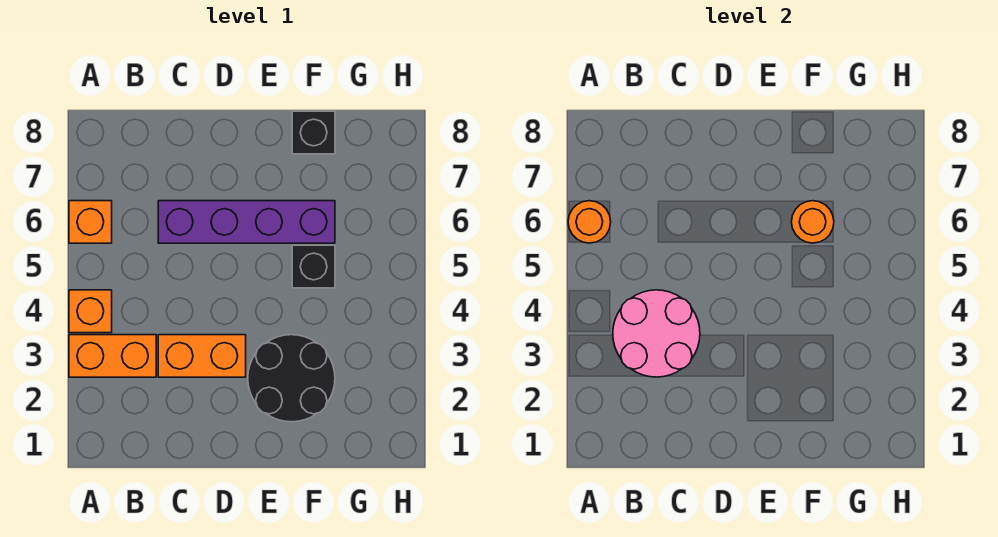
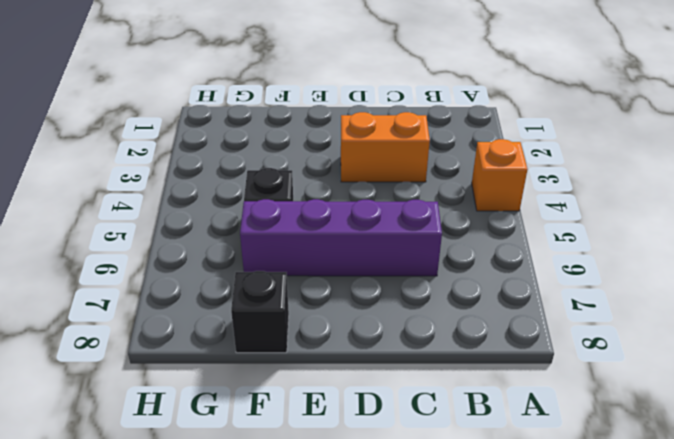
none -> orange brick A3:B3 level 1
none -> orange brick A6 level 1

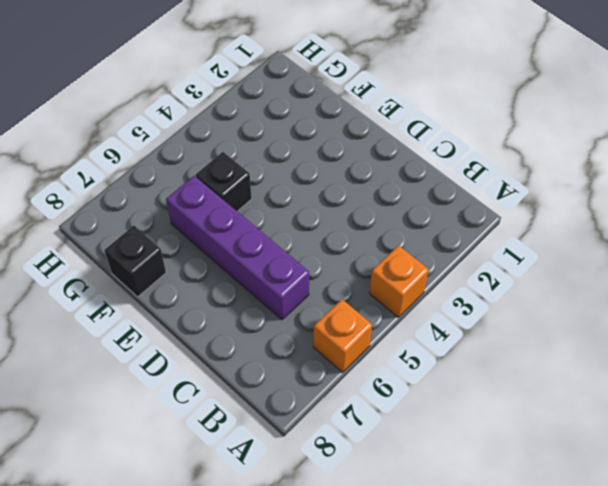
none -> orange brick A3:B3 level 1
none -> orange brick C3:D3 level 1

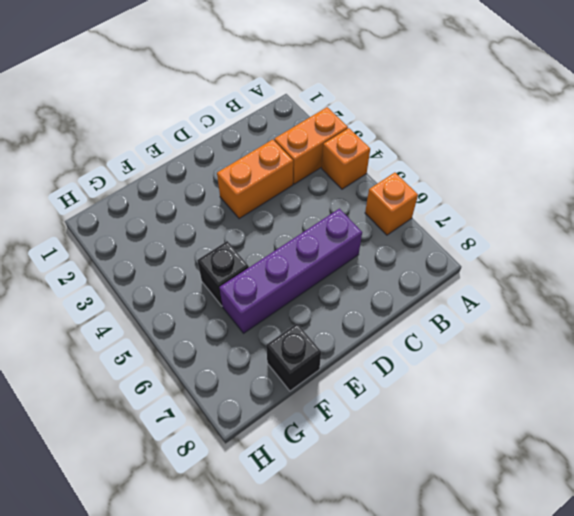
none -> black round brick E2:F3 level 1
none -> orange round brick A6 level 2

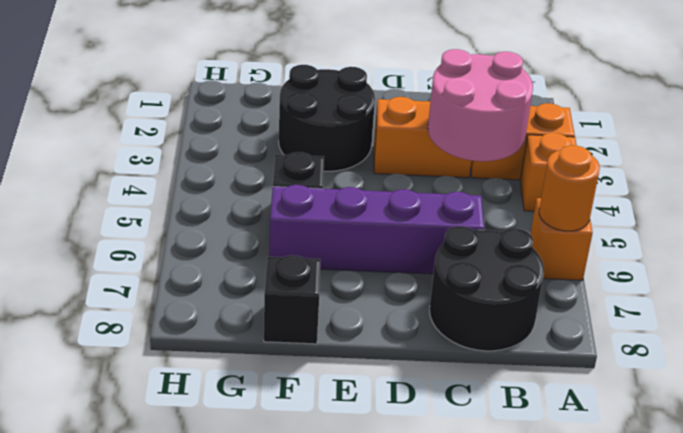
black round brick B7:C8 level 1 -> none
none -> orange round brick F6 level 2

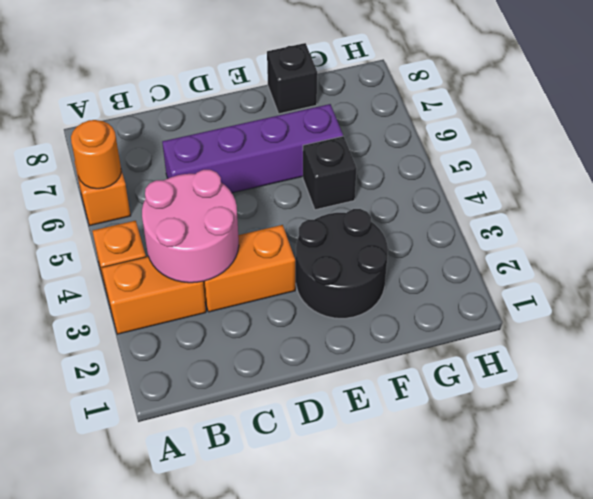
none -> orange round brick F6 level 2

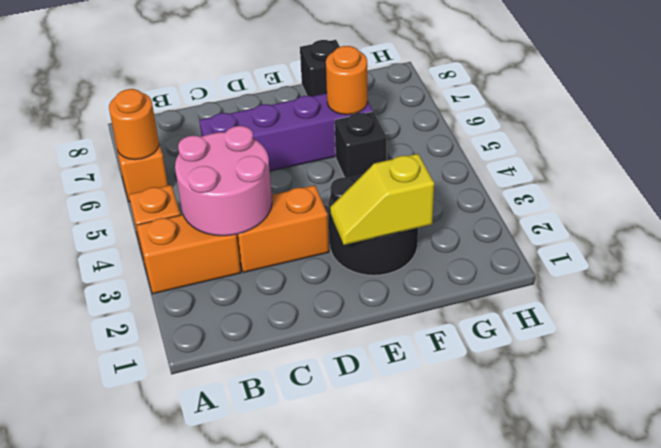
yellow slope E2:F2 level 2 top F -> none

